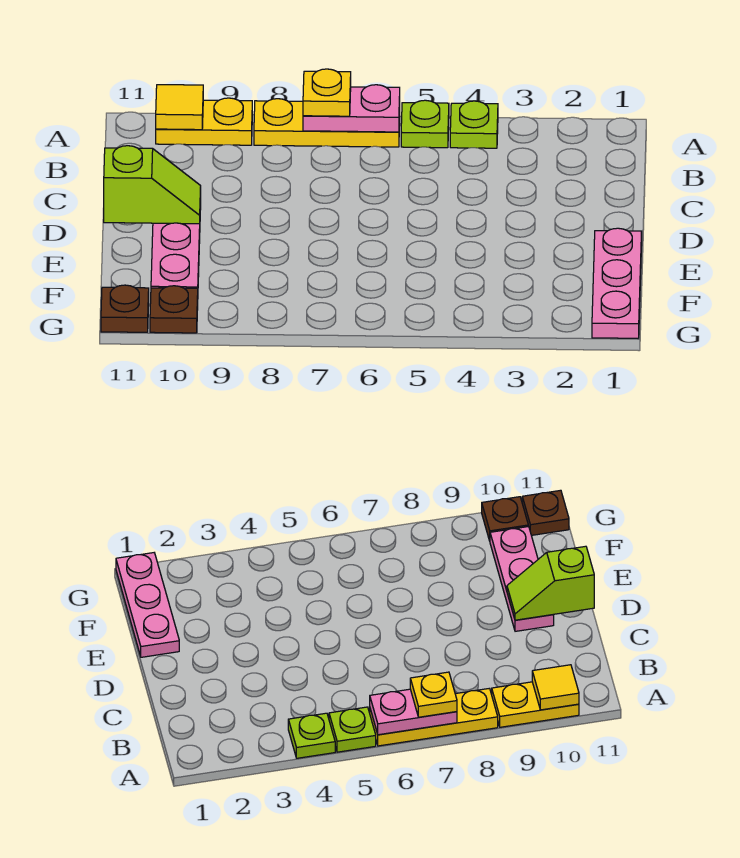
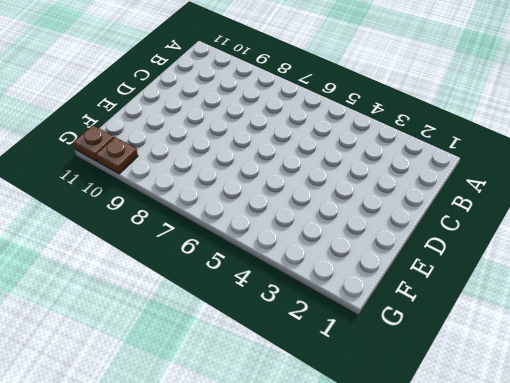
none -> lime plate A4 level 1
none -> lime plate A5 level 1
none -> yellow plate A6:A8 level 1

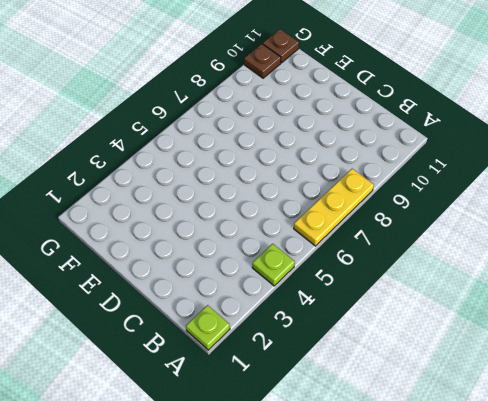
lime plate A1 level 1 -> lime plate A5 level 1
none -> yellow plate A9:A10 level 1
none -> pink plate D10:F10 level 1
none -> pink plate E1:G1 level 1

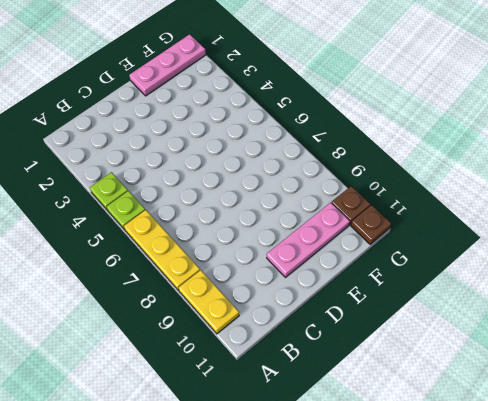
none -> pink plate A6:A7 level 2
none -> yellow tile A10 level 2
none -> lime slope D10:D11 level 2 top 11

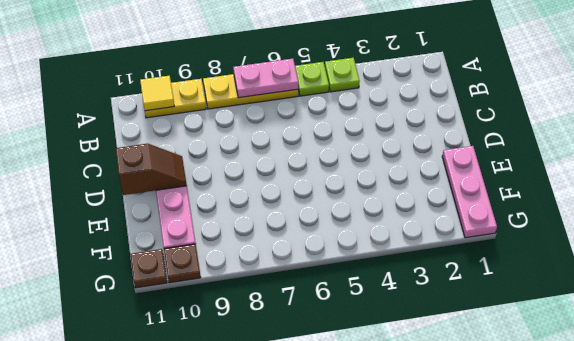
brown slope D10:D11 level 2 top 11 -> lime slope D10:D11 level 2 top 11
none -> yellow plate A7 level 3

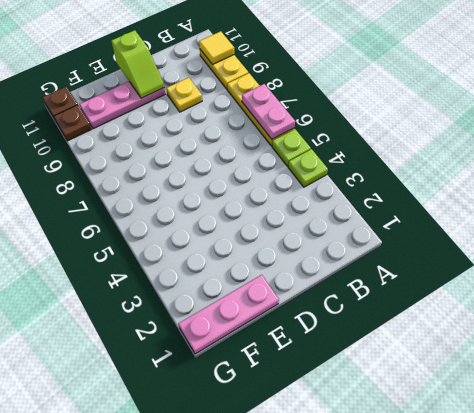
yellow plate C9 level 1 -> yellow plate A7 level 3

